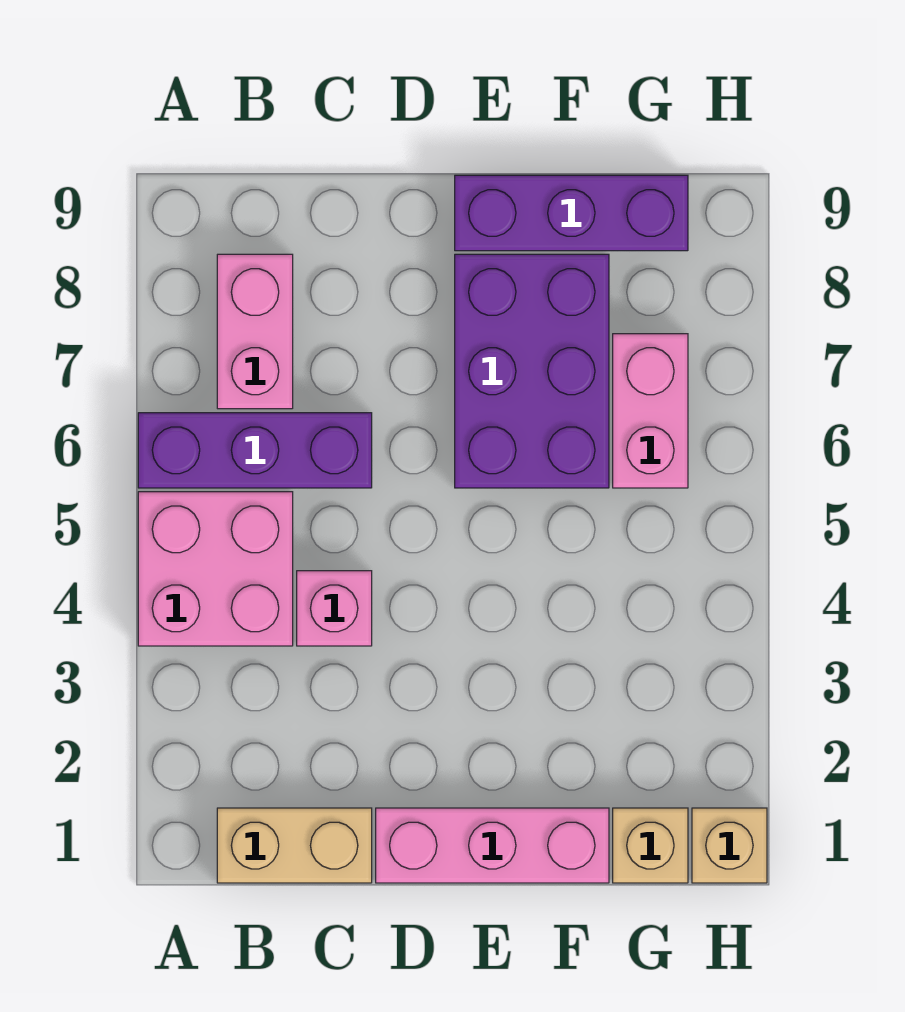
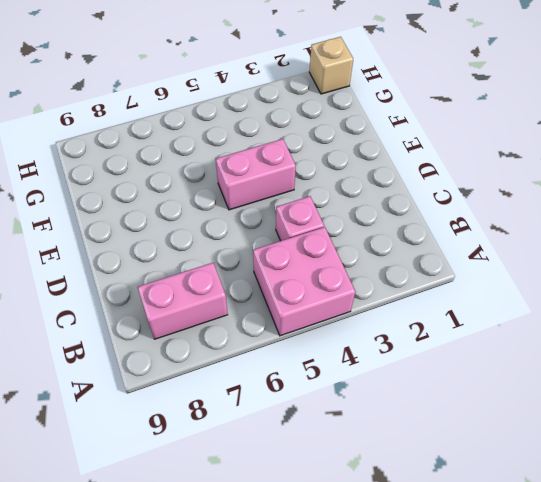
pink brick E4:E5 level 1 -> pink brick G6:G7 level 1
none -> purple brick A6:C6 level 1
none -> tan brick B1:C1 level 1

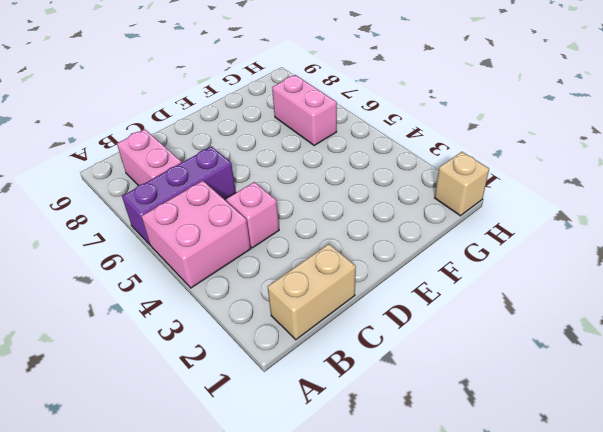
none -> pink brick D1:F1 level 1
none -> purple brick E6:F8 level 1

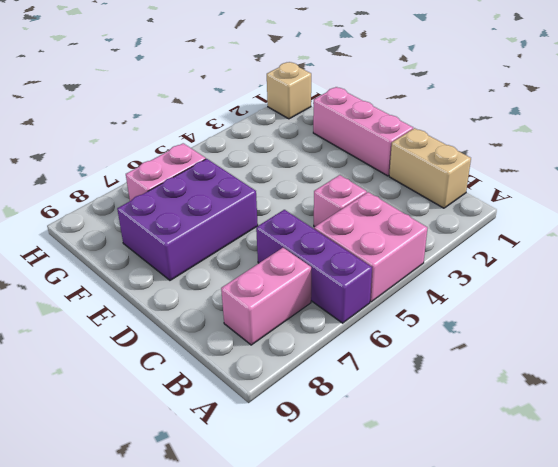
none -> purple brick E9:G9 level 1
none -> tan brick G1 level 1

